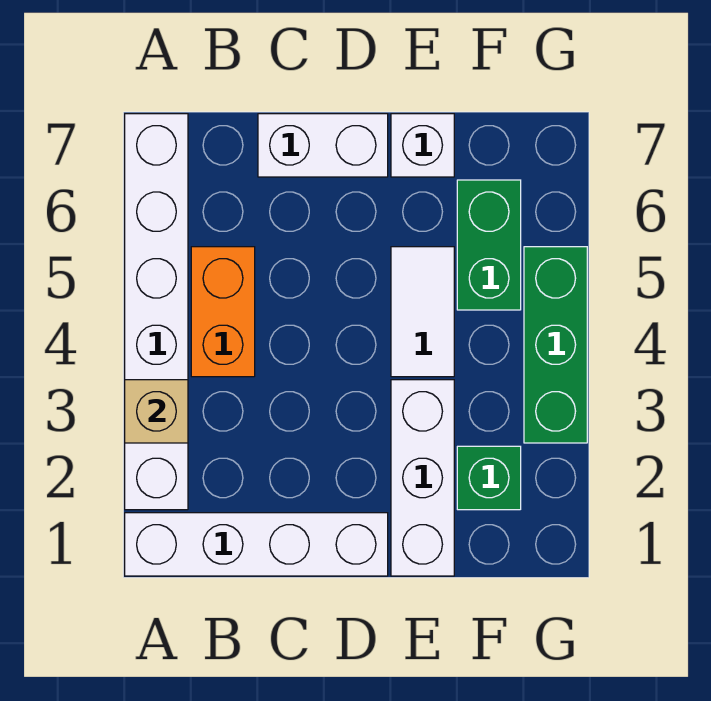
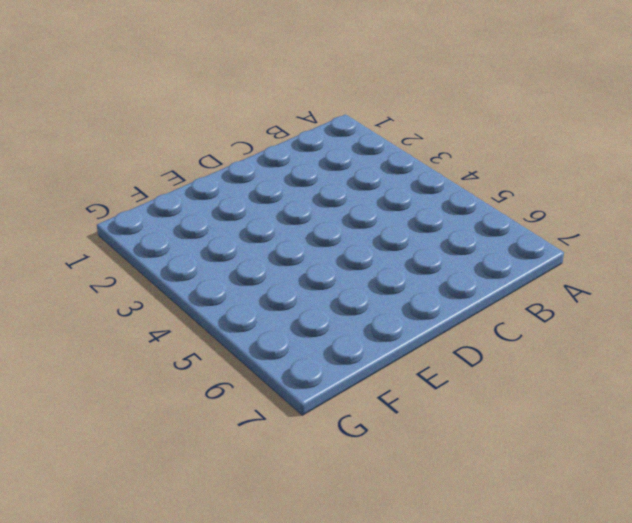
none -> white brick A1:D1 level 1
none -> white brick A2:A7 level 1

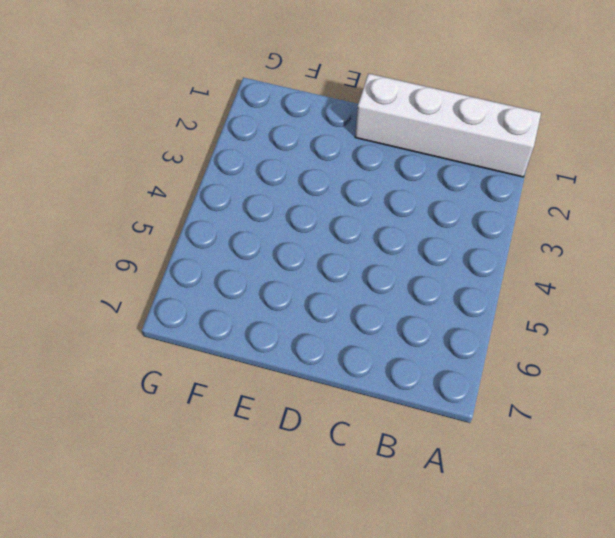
none -> white brick A2:A7 level 1
none -> orange brick B4:B5 level 1

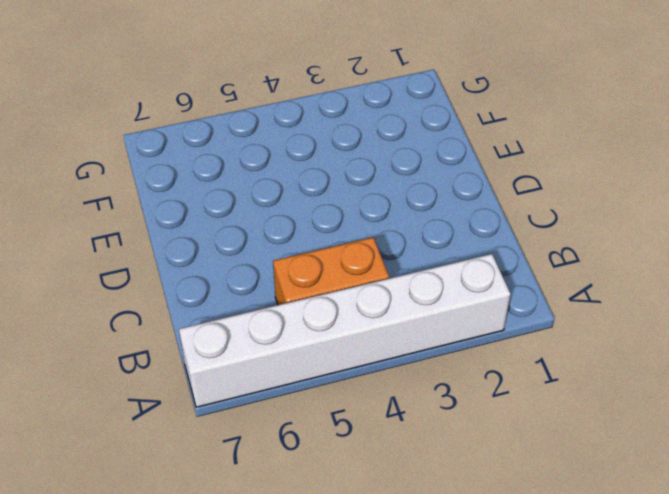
none -> white brick A1:D1 level 1
none -> white brick C7:D7 level 1

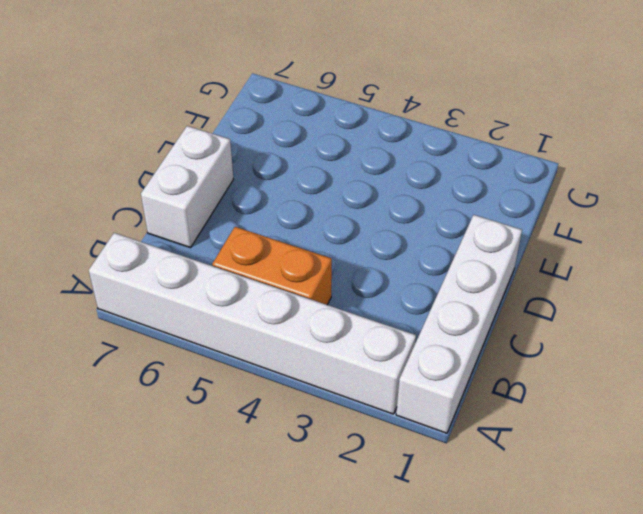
none -> white brick E1:E3 level 1
none -> white tile E4:E5 level 1

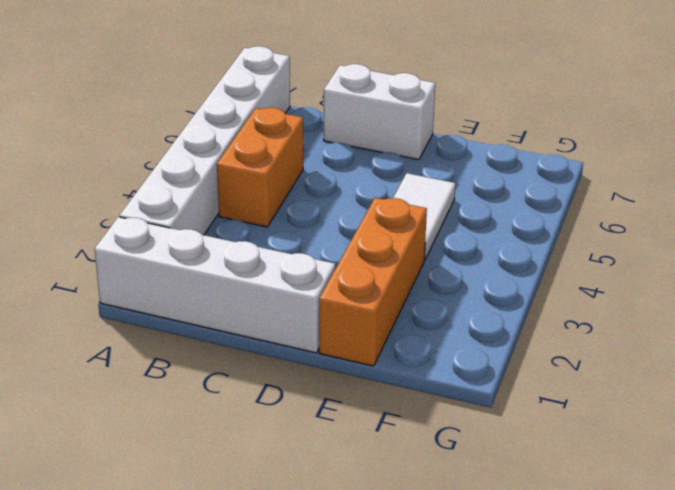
orange brick E1:E3 level 1 -> white brick E1:E3 level 1
none -> white brick E7 level 1
none -> green brick F2 level 1

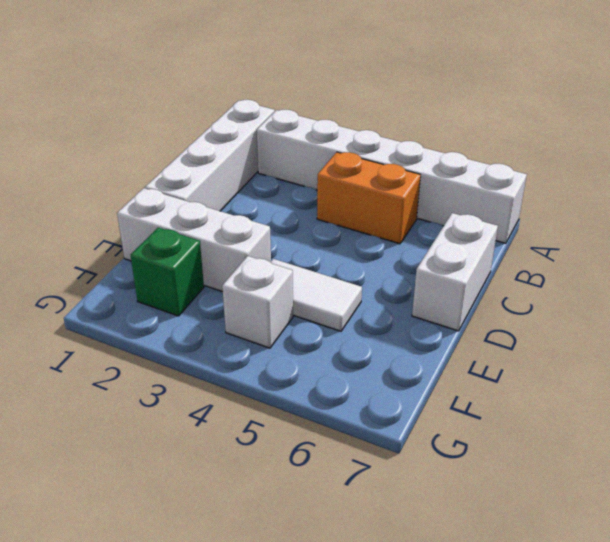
white brick F4 level 1 -> white brick E7 level 1
none -> green brick F5:F6 level 1
none -> green brick G3:G5 level 1

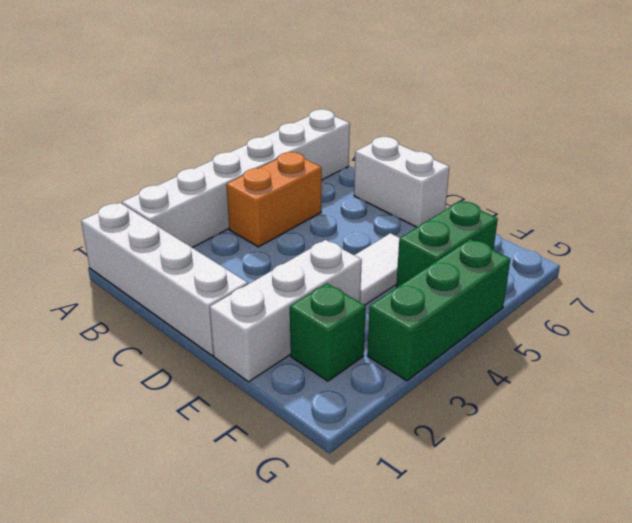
none -> white brick E7 level 1
none -> tan brick A3 level 2

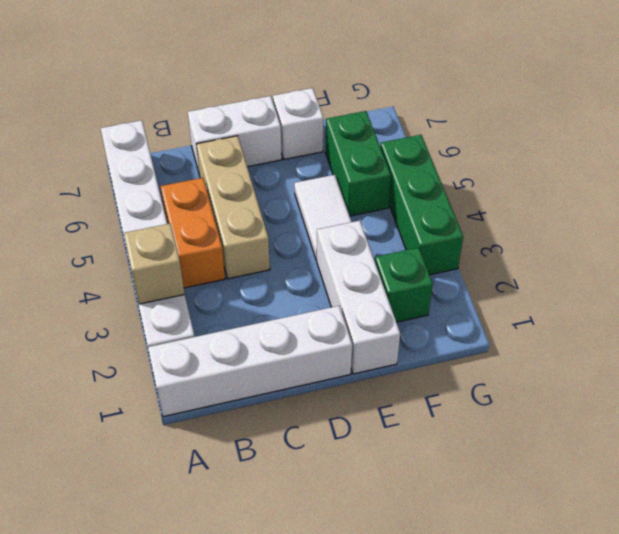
tan brick C4:C6 level 1 -> none

